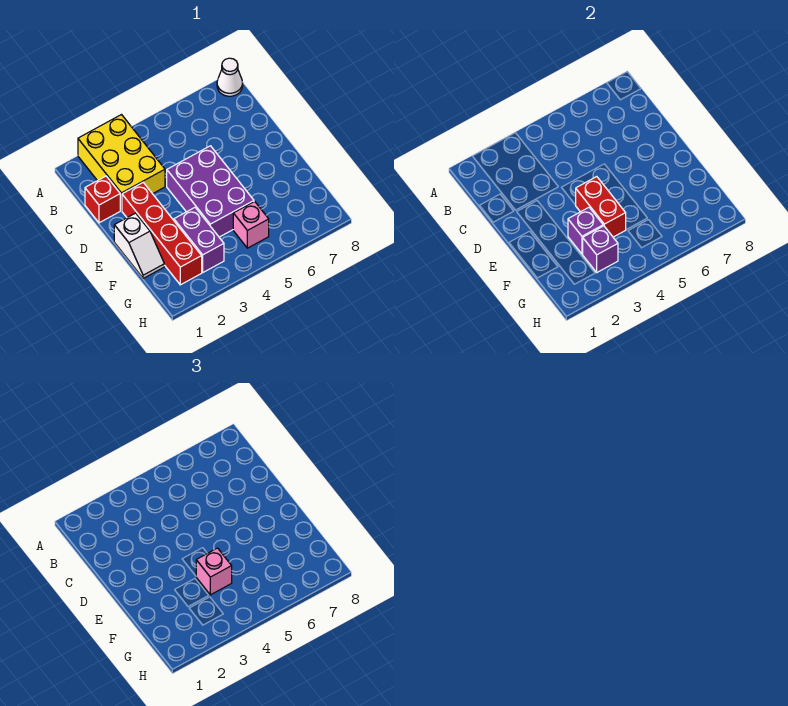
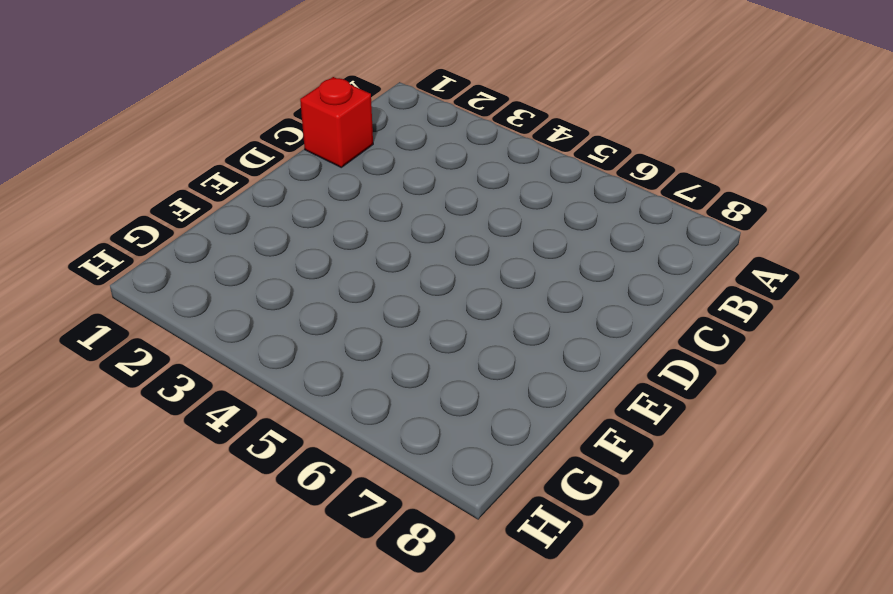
none -> yellow brick A2:C3 level 1
none -> white cone A8 level 1
none -> red brick D2:G2 level 1

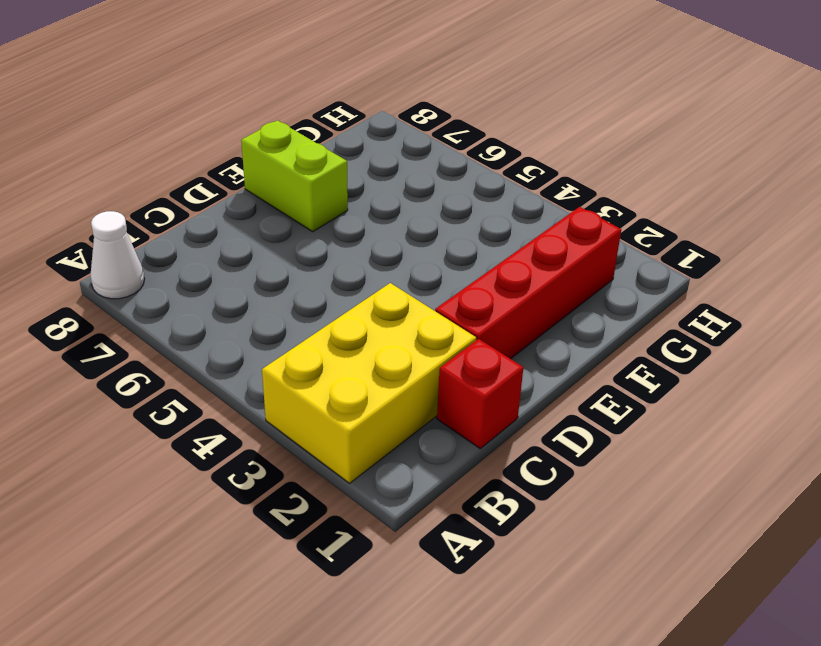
lime brick E7:E8 level 1 -> none
none -> purple brick D4:F5 level 1
none -> white slope E1:F1 level 1 top E
none -> purple brick F3:G3 level 1

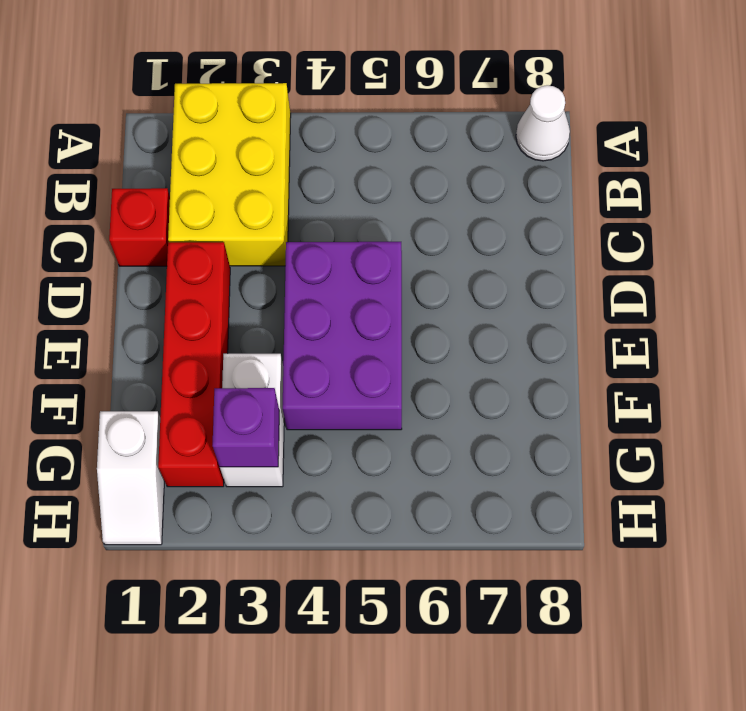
white brick F3:G3 level 1 -> purple brick F3:G3 level 1
white slope G1:H1 level 1 top G -> white slope E1:F1 level 1 top E
none -> pink brick G5 level 1
none -> red brick E4:F4 level 2
none -> purple brick F3 level 2

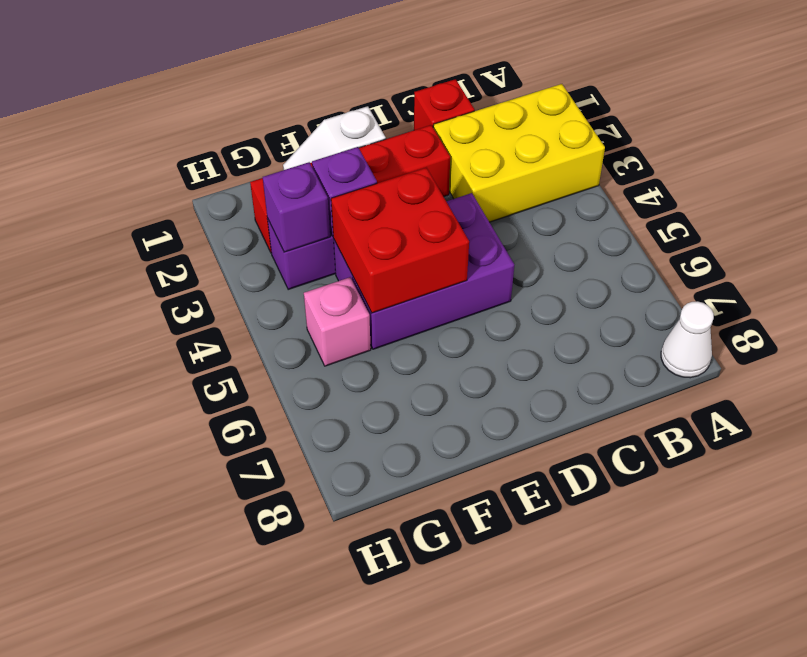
red brick E4:F5 level 2 -> red brick E4:F4 level 2
none -> pink brick F4 level 3

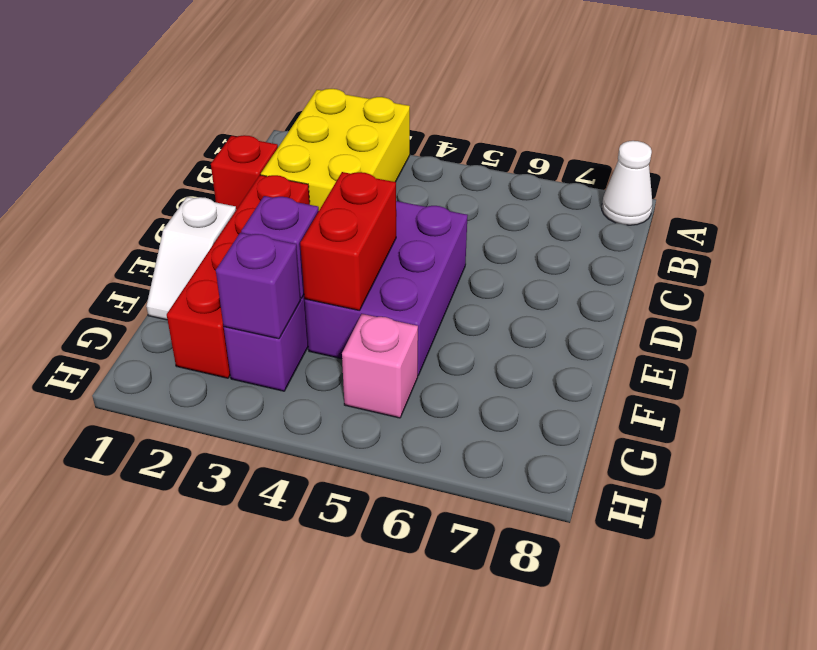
none -> pink brick F4 level 3

